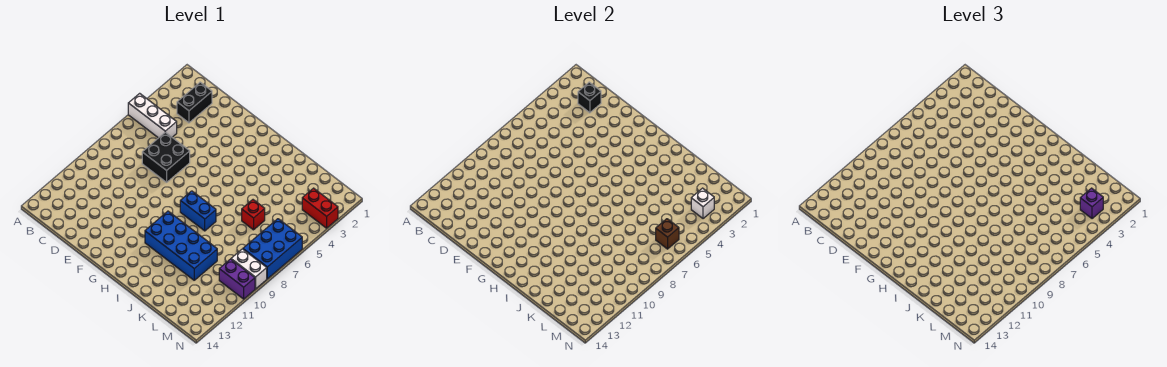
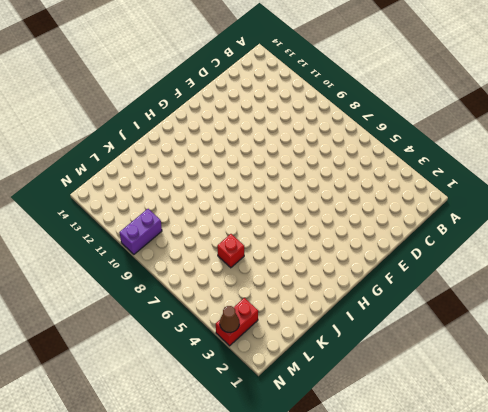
brown cone N3 level 2 -> none
none -> white brick A5:C5 level 1
none -> black brick C2:C3 level 1
none -> black brick D6:E7 level 1

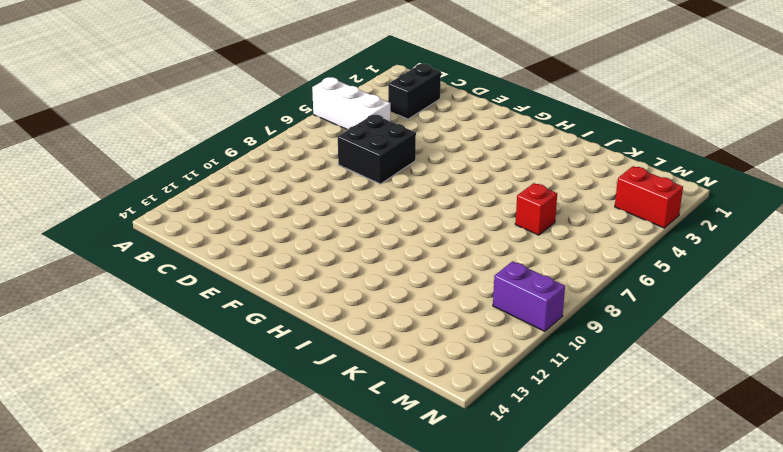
none -> blue brick H8:I8 level 1
none -> blue brick H10:K11 level 1
none -> blue brick M6:N8 level 1

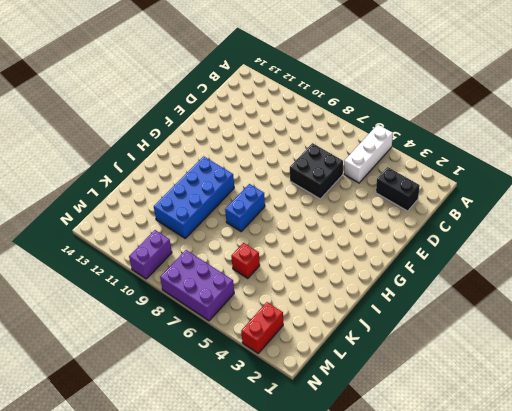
purple brick M6:N8 level 1 -> blue brick M6:N8 level 1
none -> white brick M9:N9 level 1
none -> black brick C2 level 2
none -> white brick M3 level 2

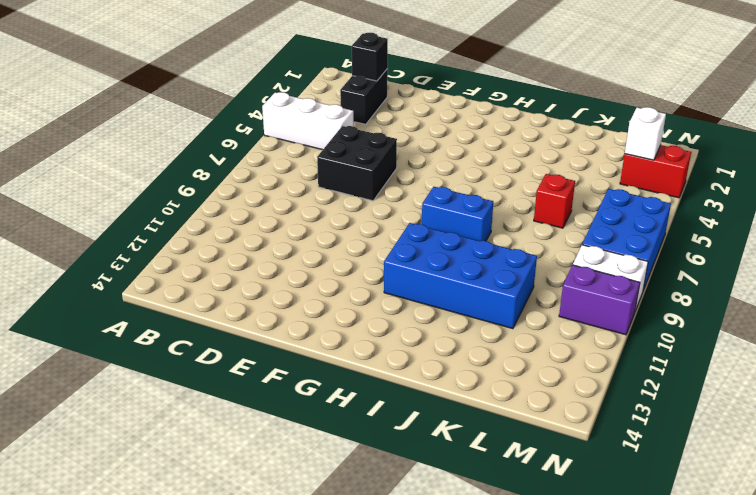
none -> brown brick M6 level 2
none -> purple brick M3 level 3

